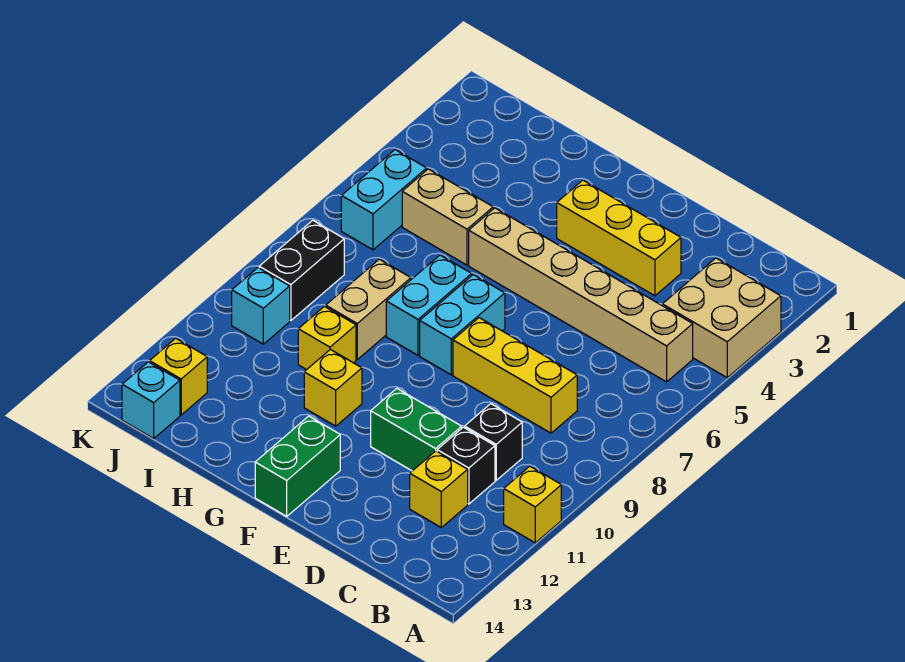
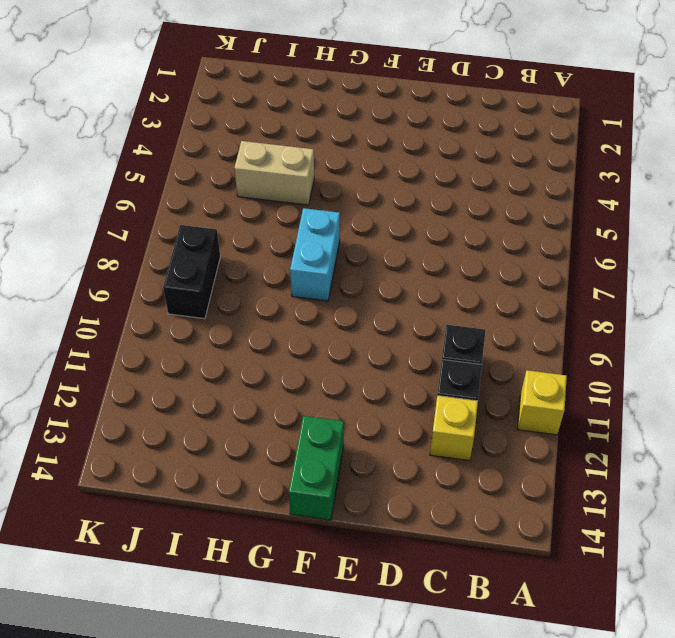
none -> tan brick A3:B4 level 1
none -> tan brick B5:G5 level 1
none -> yellow brick C8:E8 level 1

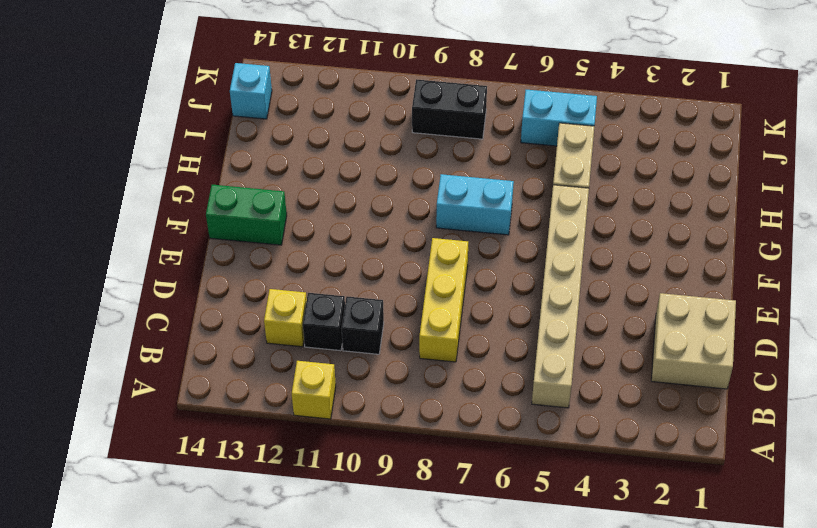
tan brick C1:D2 level 1 -> tan brick A3:B4 level 1
none -> yellow brick D3:F3 level 1
none -> green brick D11:E11 level 1
none -> cyan brick F7:F8 level 1

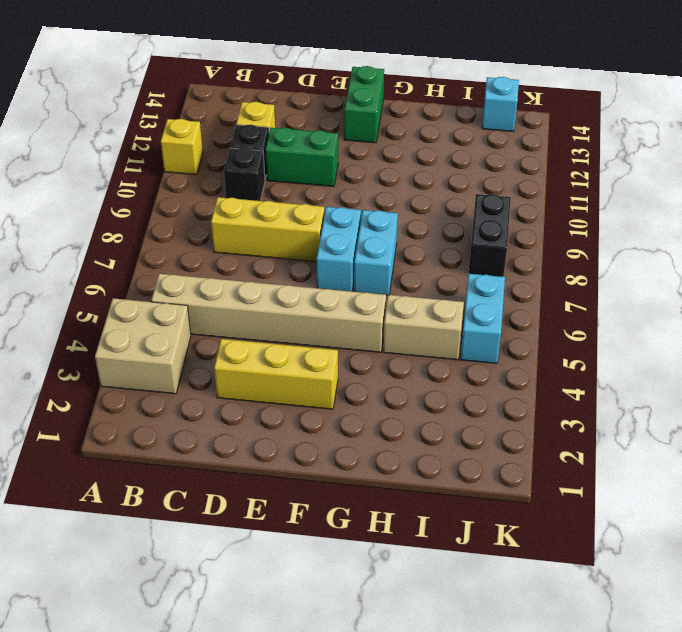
none -> yellow brick G11 level 1
none -> tan brick H8:H9 level 1
none -> yellow brick H10 level 1

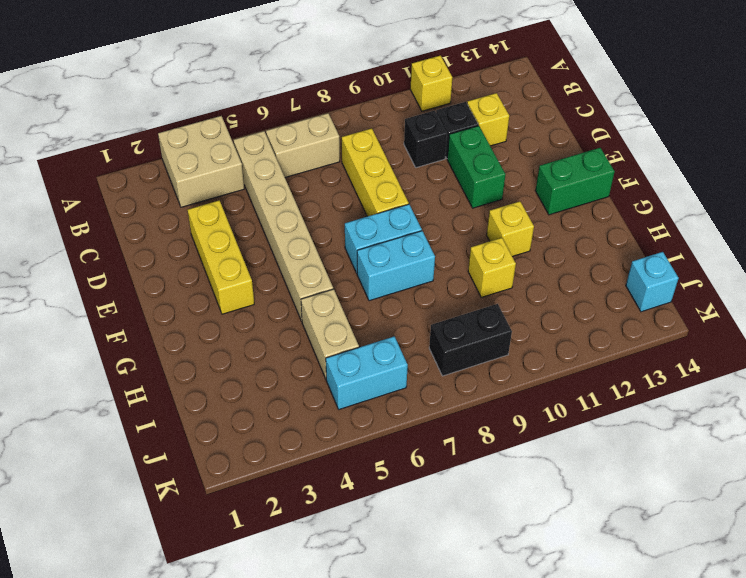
tan brick B6:B7 level 1 -> tan brick H8:H9 level 1
none -> cyan brick J10 level 1
none -> yellow brick J13 level 1

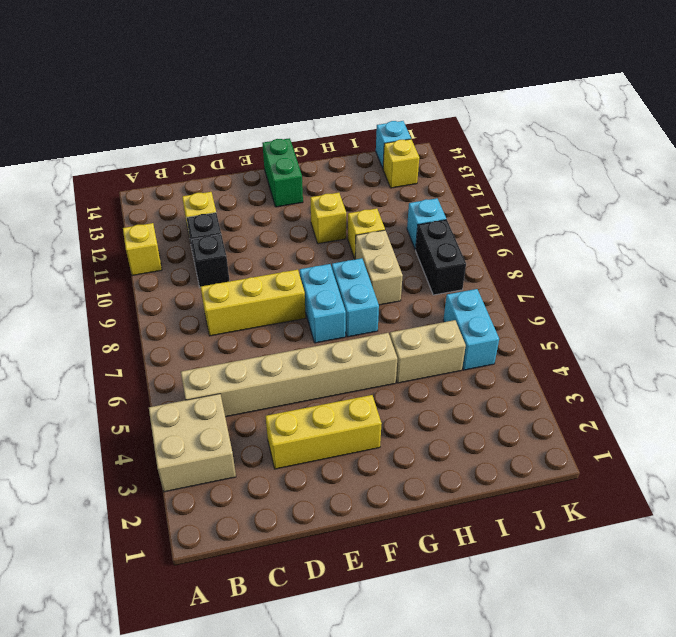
none -> green brick D11:E11 level 1

